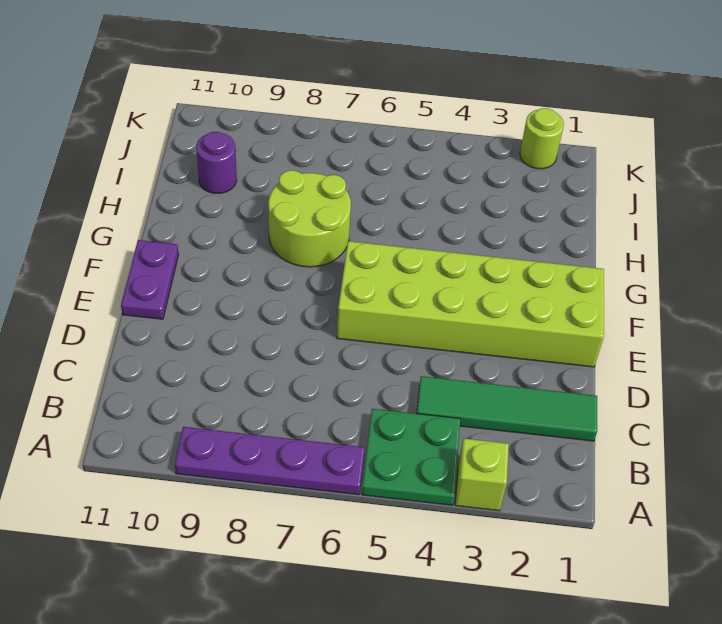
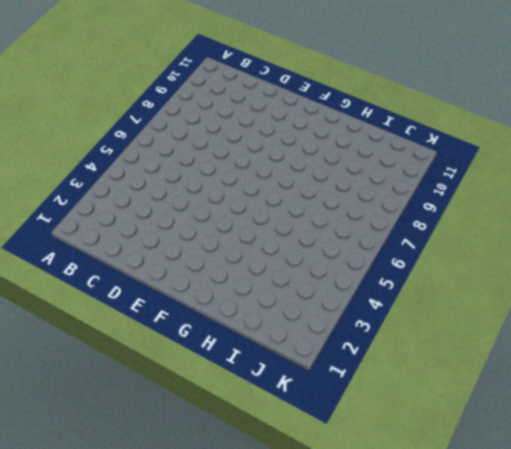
none -> lime brick A3 level 1
none -> green plate A4:B5 level 1

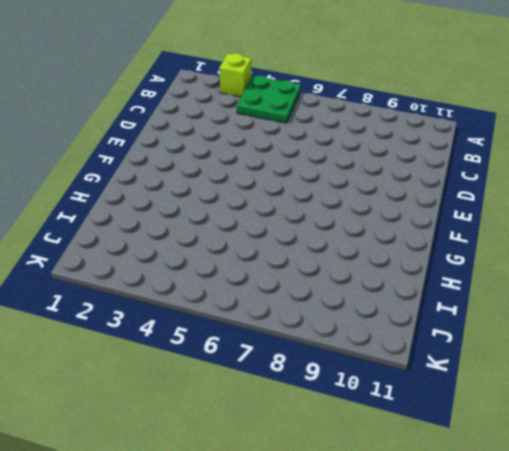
none -> purple plate A6:A9 level 1
none -> green tile C1:C4 level 1

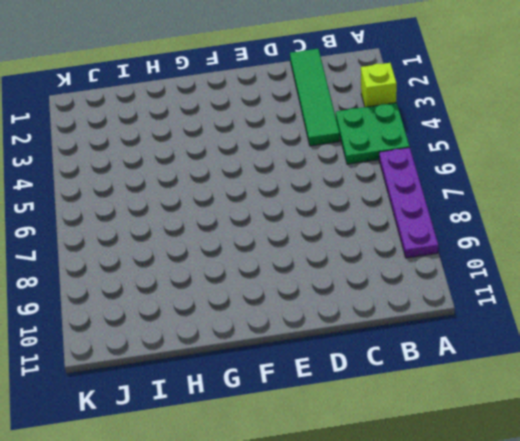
none -> lime brick E1:F6 level 1
none -> purple plate E11:F11 level 1

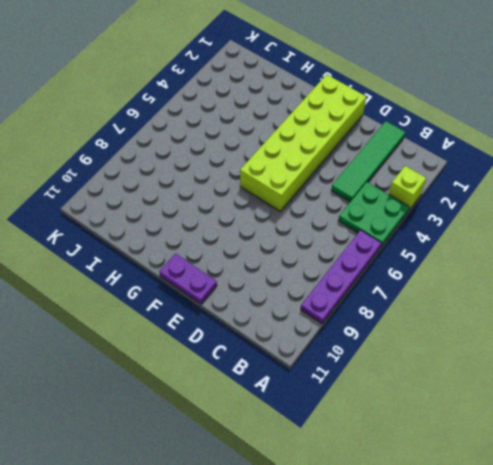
none -> lime round brick G7:H8 level 1
none -> purple round brick I10 level 1

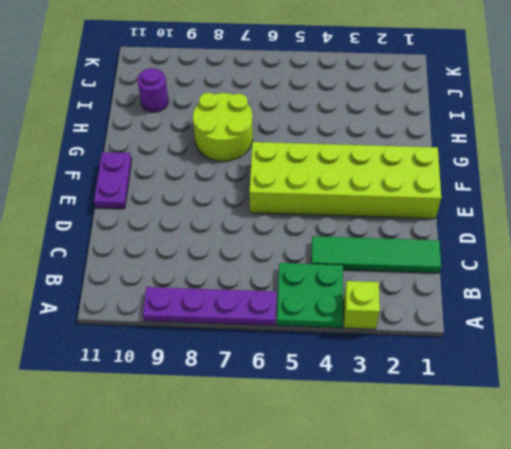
none -> lime round brick K2 level 1

